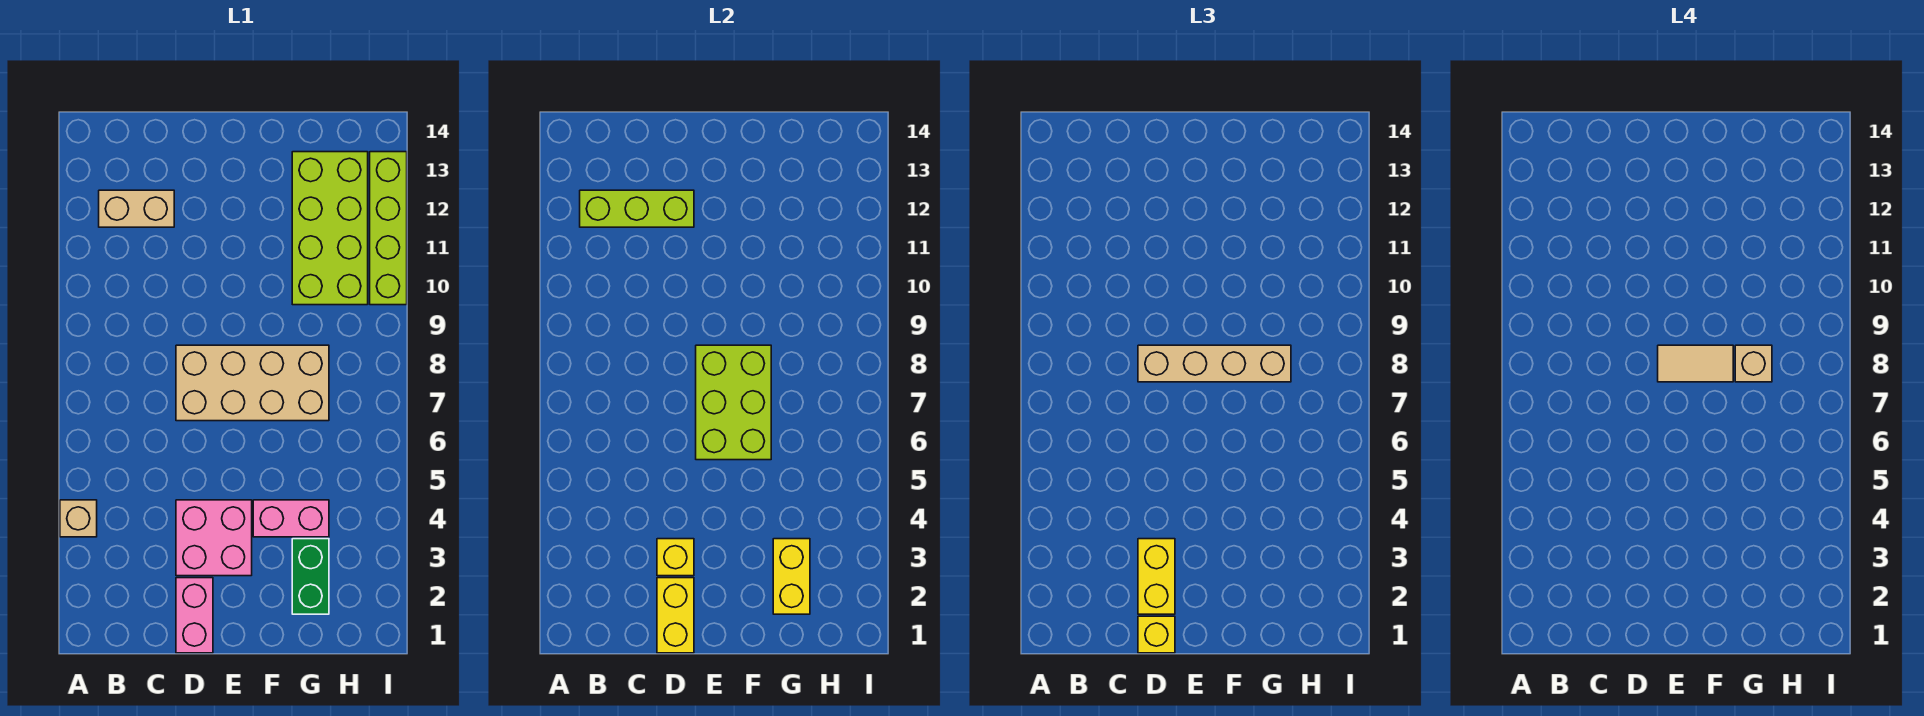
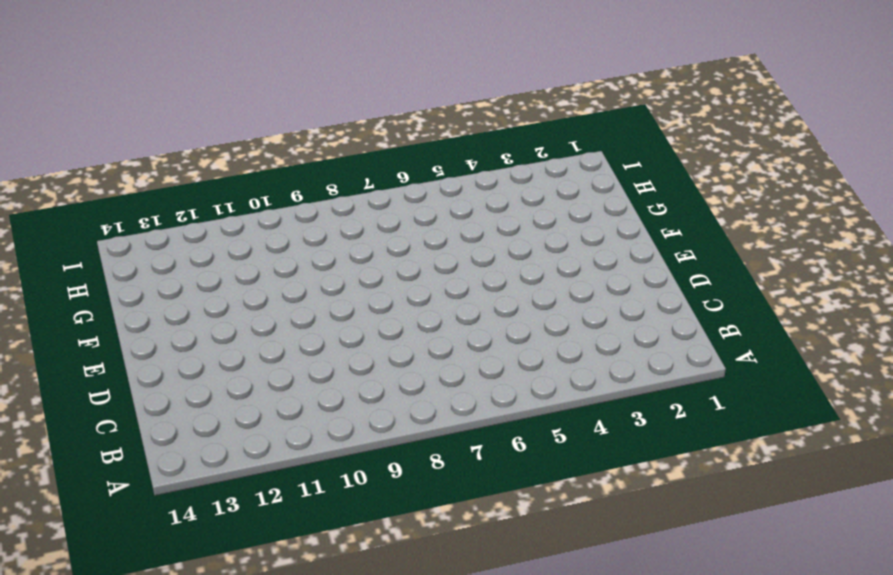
none -> tan brick A4 level 1
none -> tan brick B12:C12 level 1
none -> pink brick D1:D2 level 1

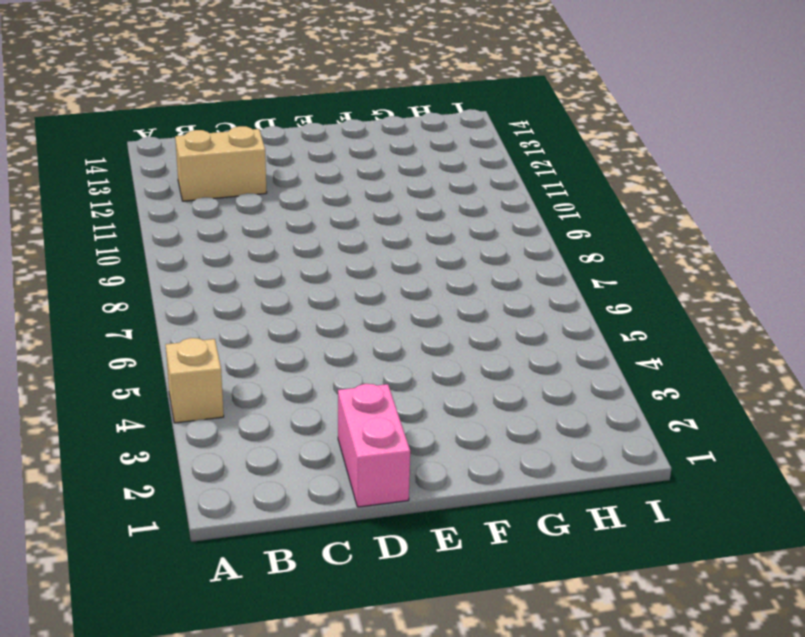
none -> pink brick D3:E4 level 1
none -> tan brick D7:G8 level 1
none -> pink brick F4:G4 level 1

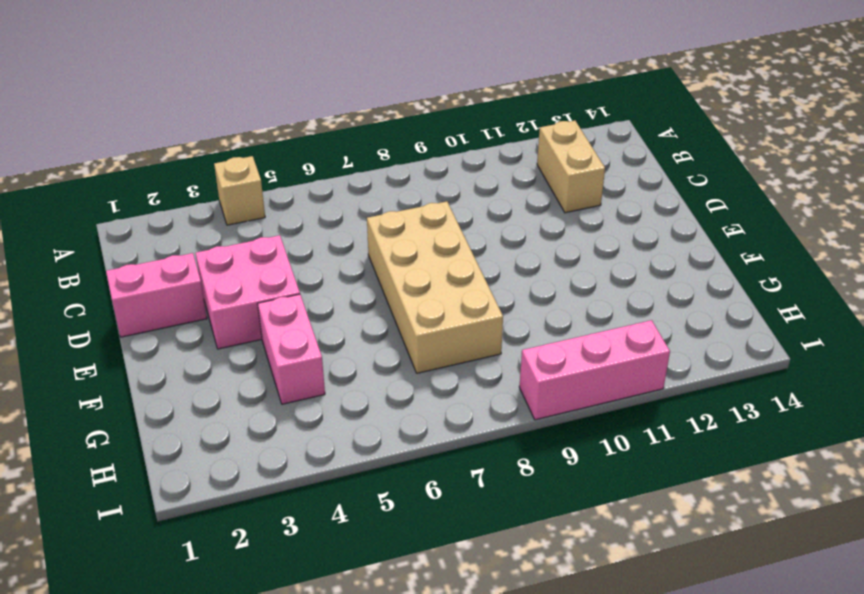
pink brick I9:I11 level 1 -> lime brick I10:I13 level 1
none -> green brick G2:G3 level 1
none -> lime brick G10:H13 level 1
none -> lime brick B12:D12 level 2

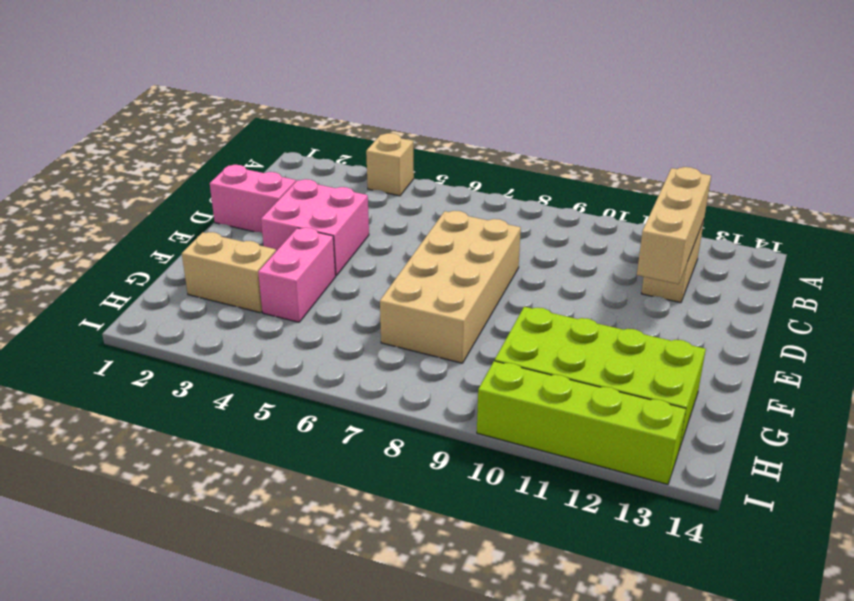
tan brick B12:D12 level 2 -> lime brick B12:D12 level 2
tan brick G2:G3 level 1 -> green brick G2:G3 level 1
none -> yellow brick D1:D2 level 2
none -> yellow brick D3 level 2
none -> lime brick E6:F8 level 2

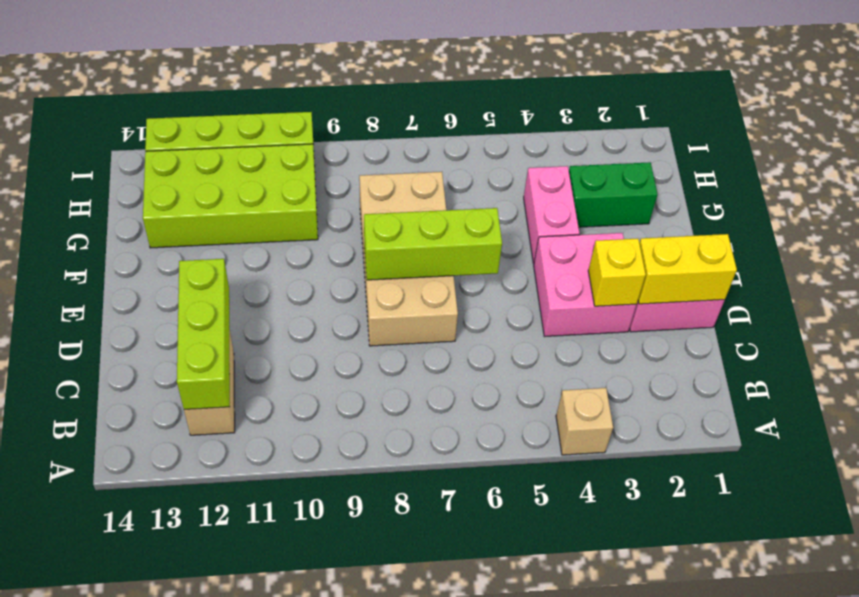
lime brick E6:E8 level 2 -> lime brick E6:F8 level 2
none -> yellow brick G2:G3 level 2
none -> yellow brick D1 level 3
none -> yellow brick D2:D3 level 3

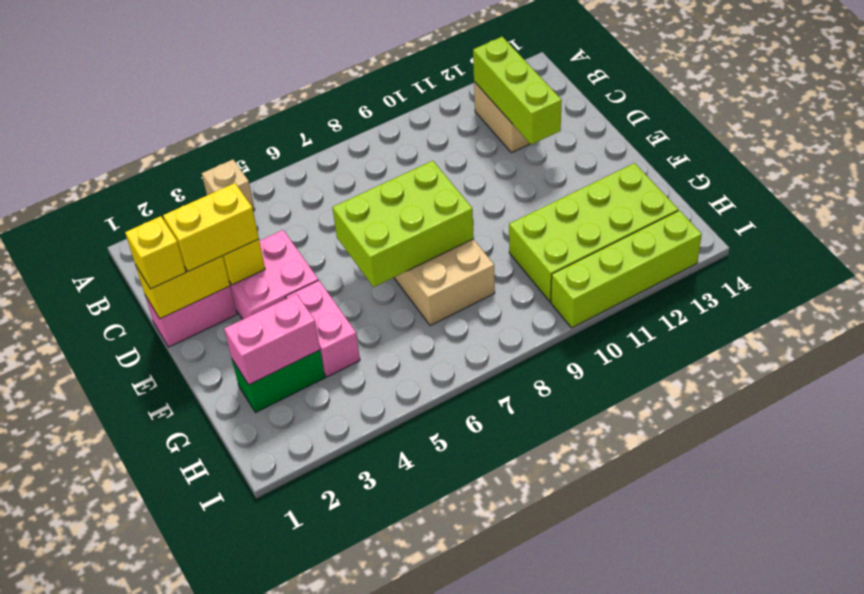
pink brick G2:G3 level 2 -> yellow brick G2:G3 level 2
none -> tan brick D8:G8 level 3
none -> tan tile E8:F8 level 4
none -> tan brick G8 level 4

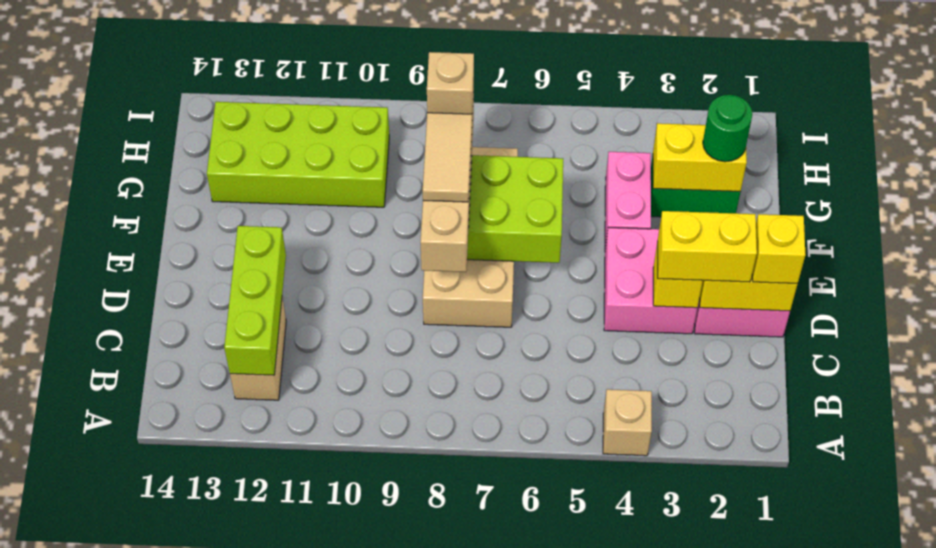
green round brick G2 level 3 -> none
none -> lime brick I10:I13 level 1

